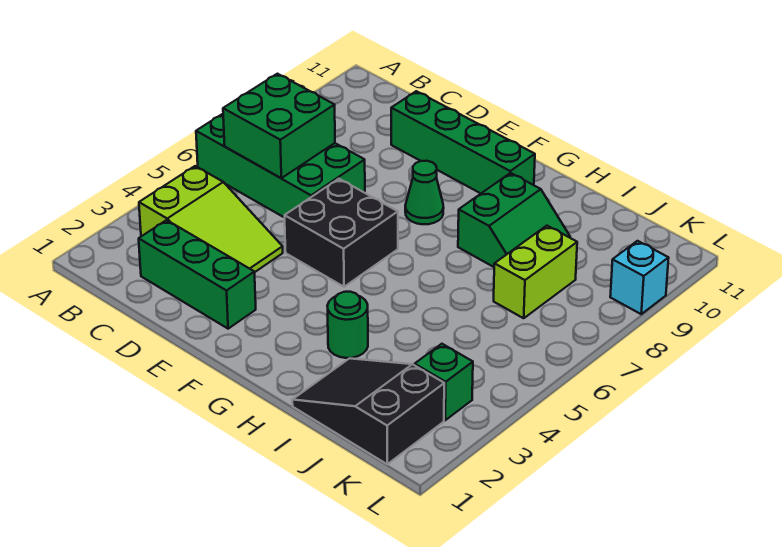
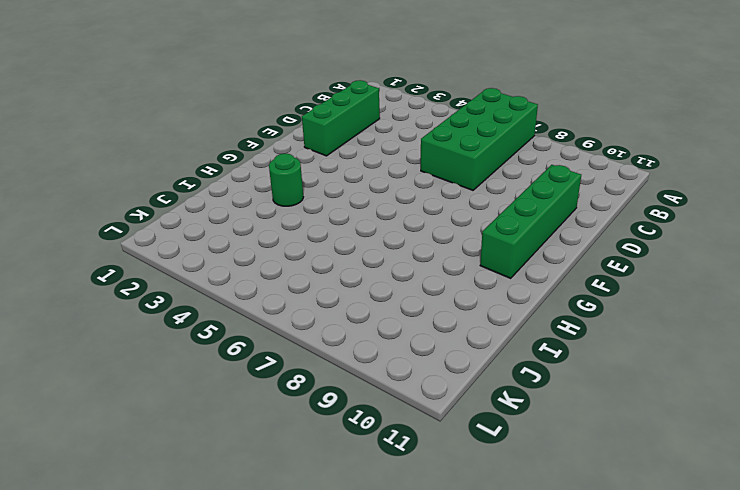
none -> lime slope B3:D4 level 1 top B
none -> black brick E5:F6 level 1
none -> green cone F8 level 1

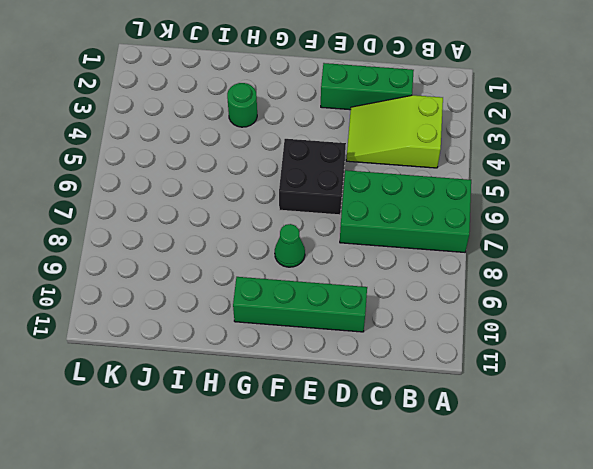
none -> green slope H8:I9 level 1 top H
none -> black slope I1:K2 level 1 top K
none -> lime brick J7:J8 level 1

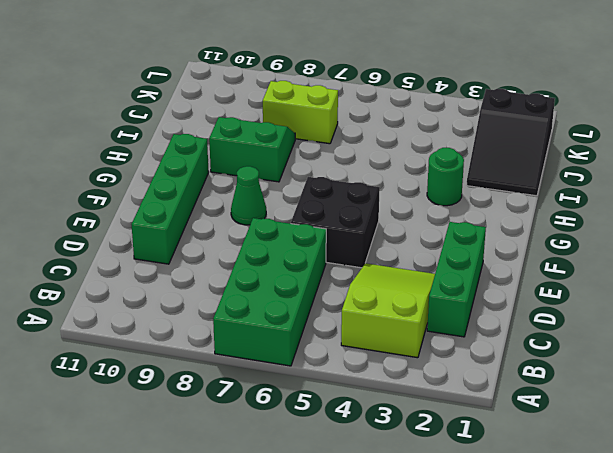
none -> green brick K3 level 1
none -> cyan brick L9 level 1
none -> green brick B6:C7 level 2

